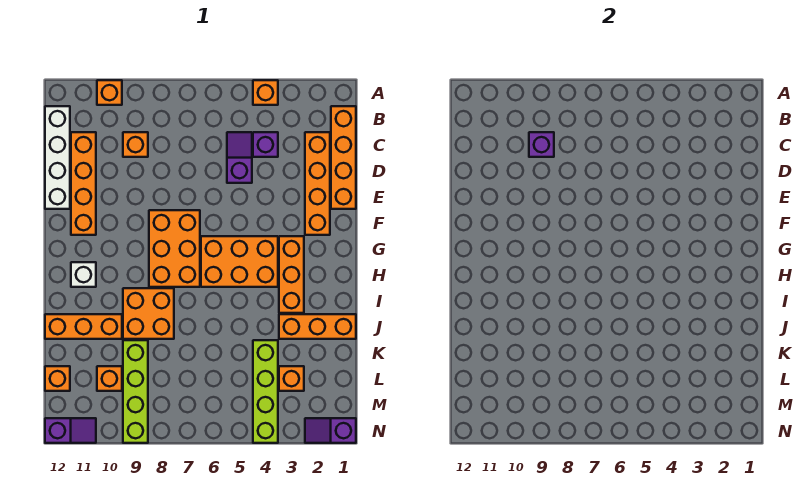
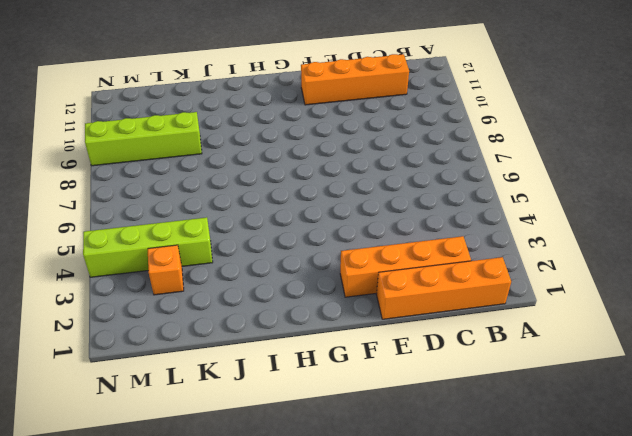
none -> orange brick A4 level 1
none -> orange brick A10 level 1
none -> white brick B12:E12 level 1

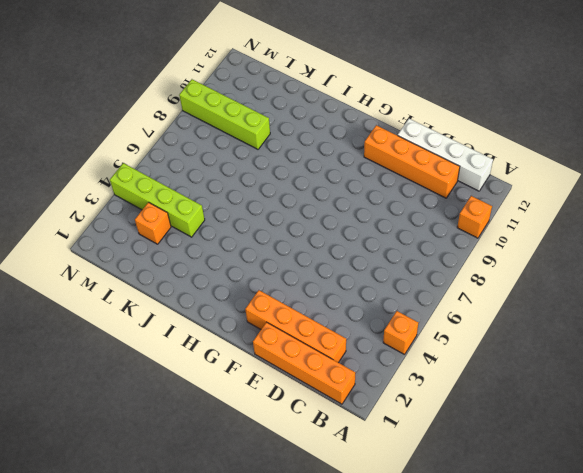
none -> purple brick C4 level 1
none -> purple slope C5:D5 level 1 top D
none -> orange brick C9 level 1

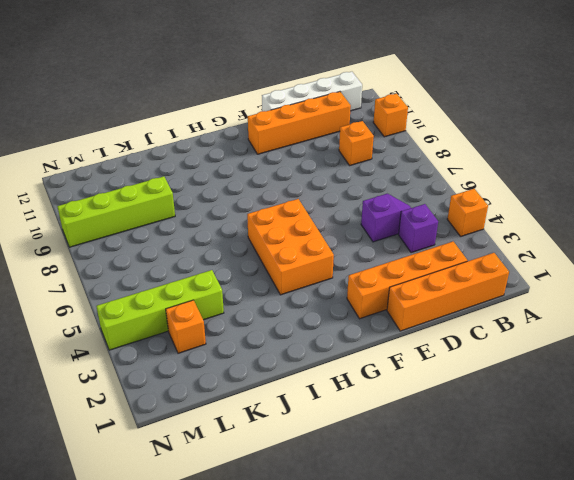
none -> orange brick F7:H8 level 1
none -> orange brick G3:I3 level 1
none -> white brick H11 level 1

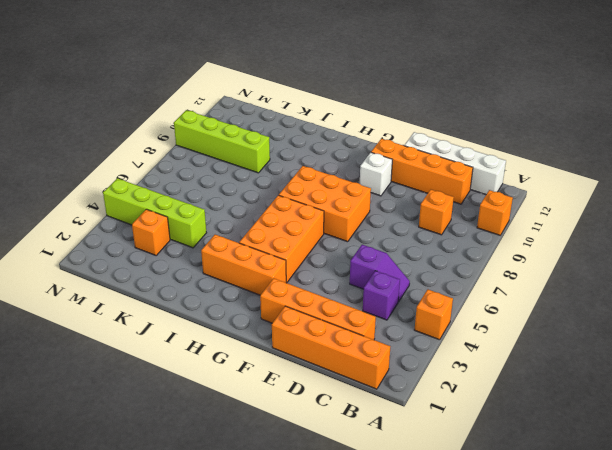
white brick F10 level 1 -> white brick H11 level 1
none -> orange brick I8:J9 level 1
none -> orange brick J1:J3 level 1
none -> orange brick J10:J12 level 1

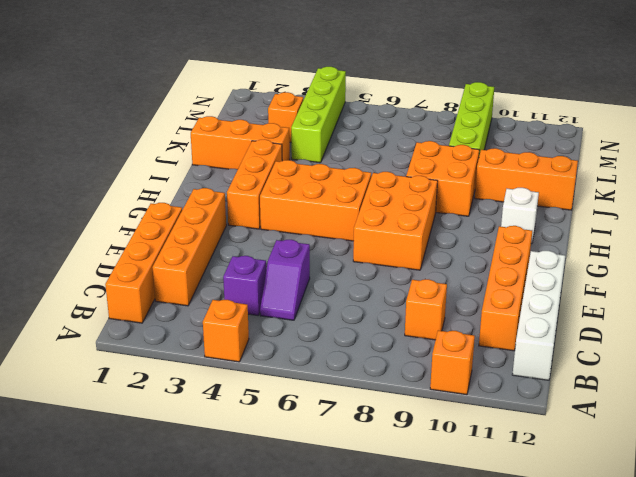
none -> orange brick L10 level 1
none -> orange brick L12 level 1
none -> purple slope N1:N2 level 1 top 1

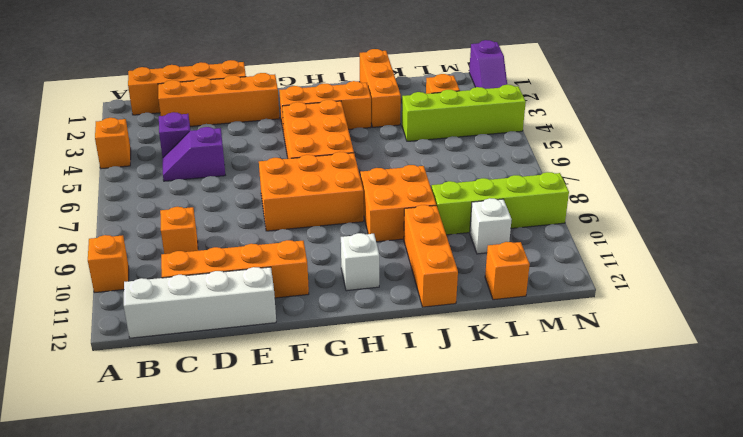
white brick L10 level 1 -> orange brick L10 level 1
none -> purple slope N11:N12 level 1 top 12
none -> purple brick C9 level 2

